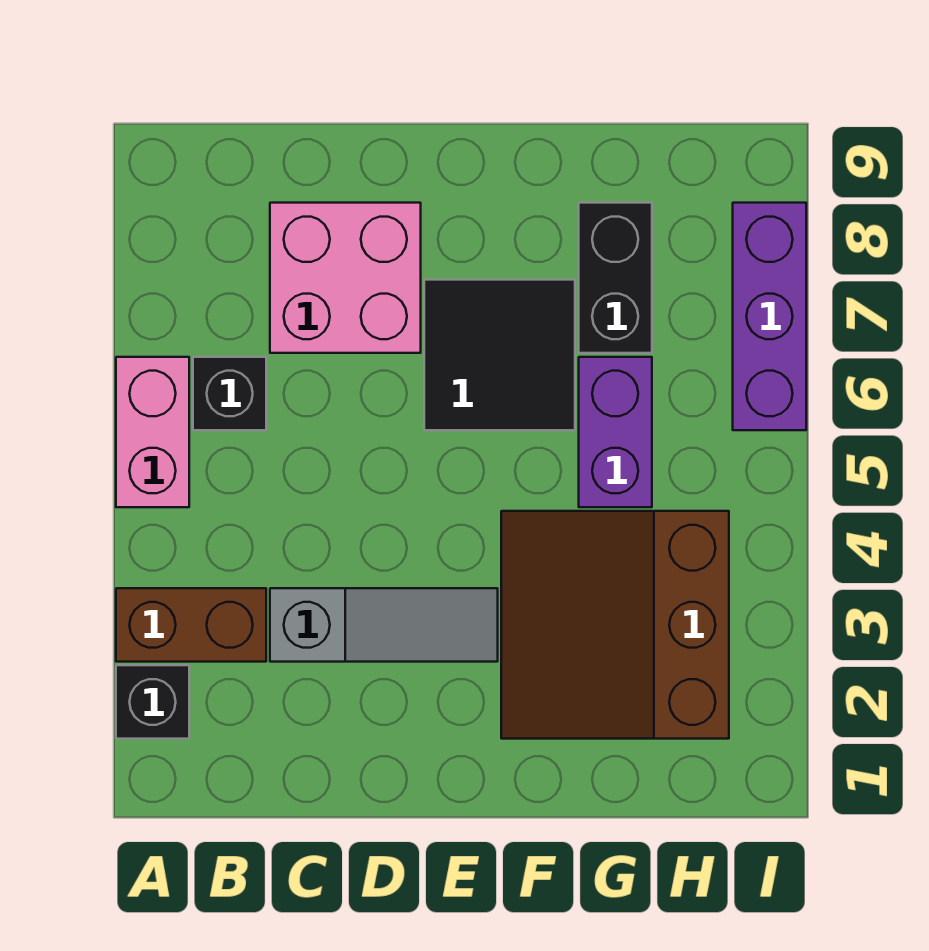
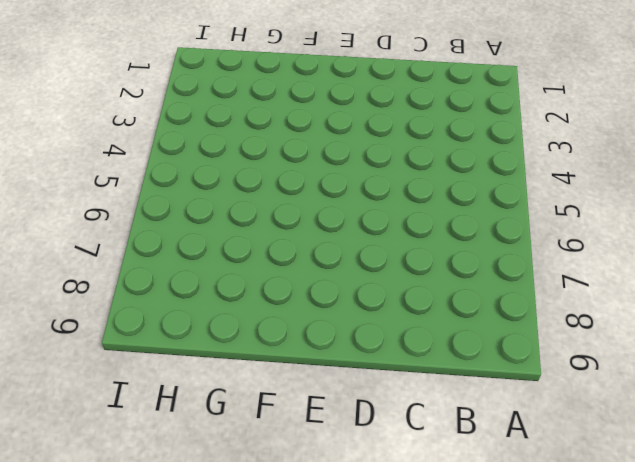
none -> black brick A2 level 1
none -> brown brick A3:B3 level 1

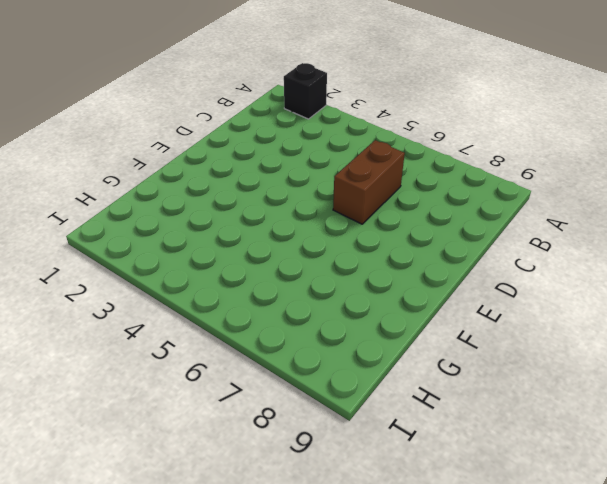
brown brick C6:D6 level 1 -> brown brick A3:B3 level 1
none -> pink brick A5:A6 level 1
none -> black brick B6 level 1

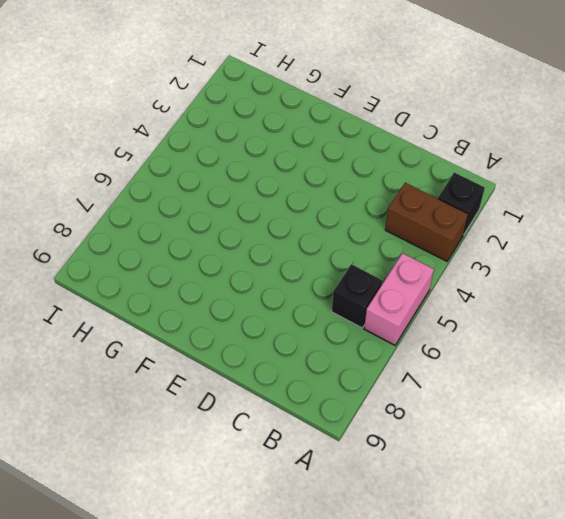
none -> grey slope C3:E3 level 1 top C
none -> pink brick C7:D8 level 1

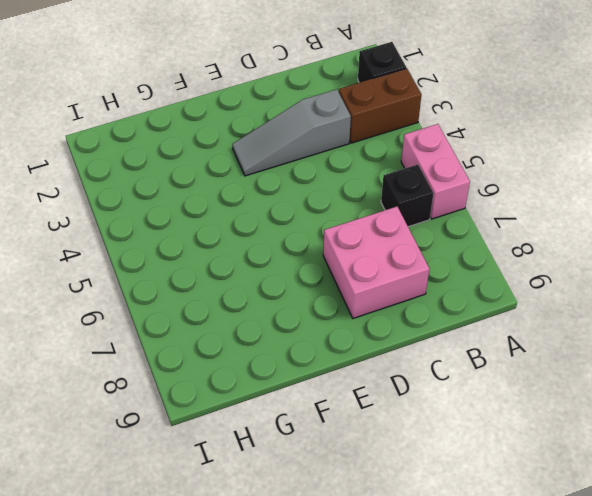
none -> black tile E6:F7 level 1
none -> brown slope F2:H4 level 1 top H

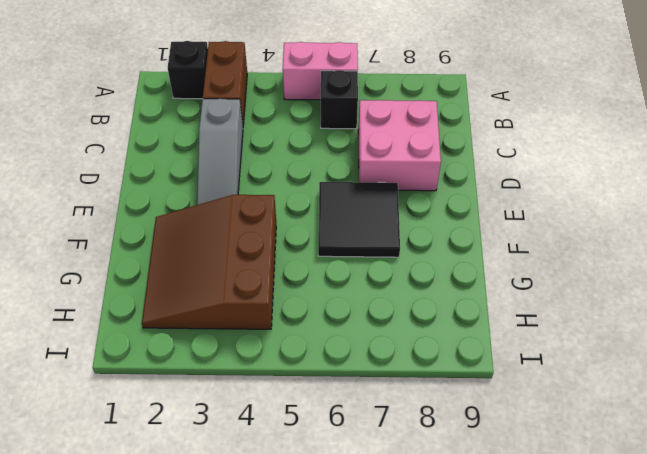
brown slope F2:H4 level 1 top 4 -> brown slope F2:H4 level 1 top H
none -> purple brick G5:G6 level 1
none -> black brick G7:G8 level 1

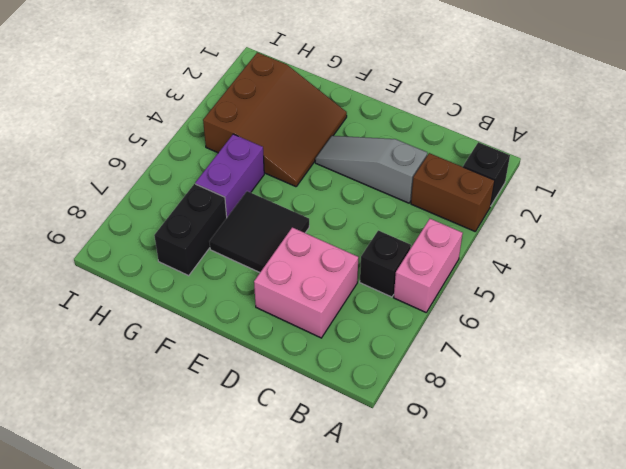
none -> purple brick I6:I8 level 1

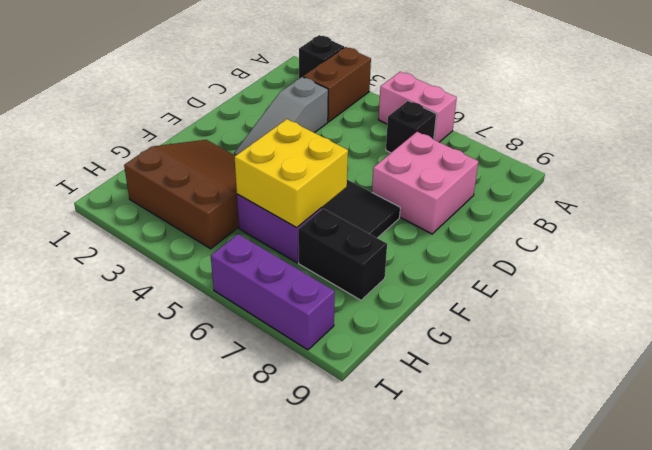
yellow brick F5:G6 level 2 -> none

